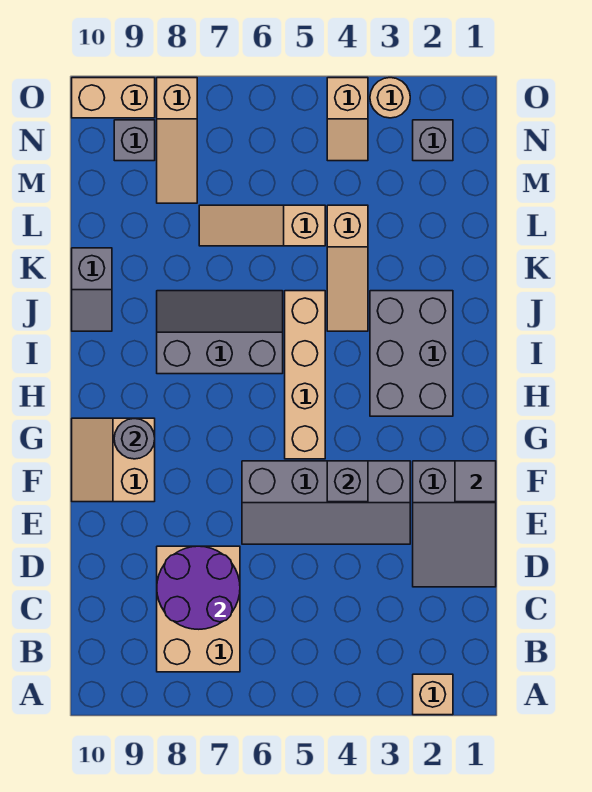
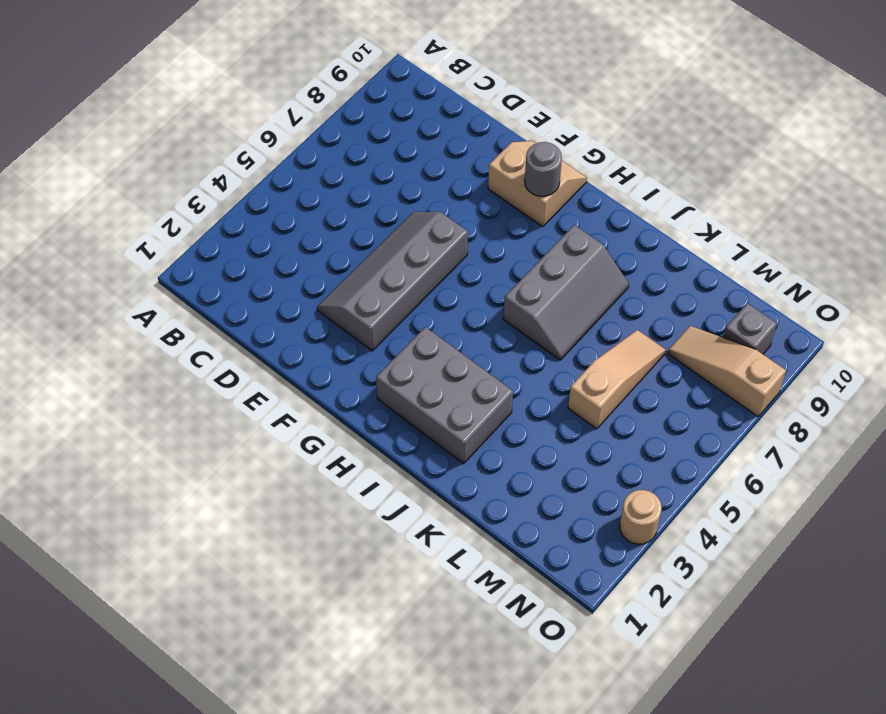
none -> tan brick A2 level 1
none -> tan brick B7:D8 level 1
none -> grey slope D1:F2 level 1 top F

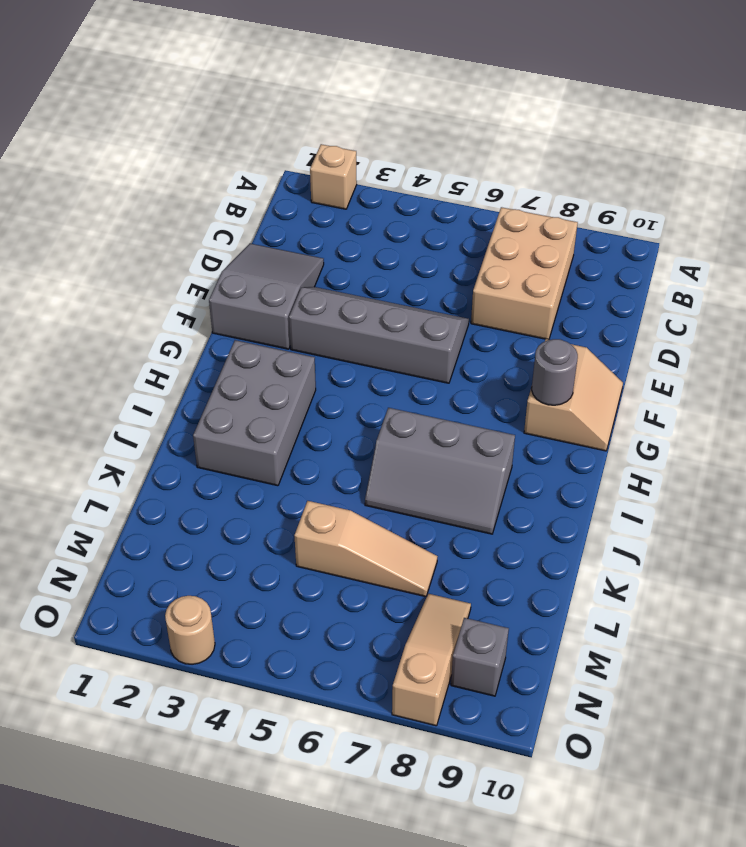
none -> tan brick G5:J5 level 1
none -> tan slope J4:L4 level 1 top L
none -> grey slope J10:K10 level 1 top K

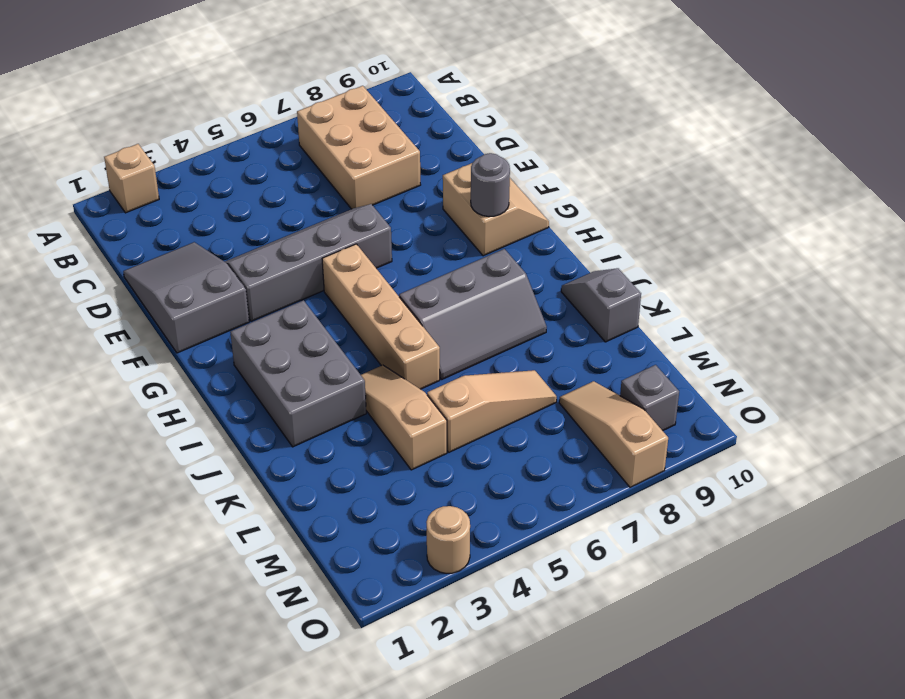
none -> grey brick N2 level 1
none -> tan slope N4:O4 level 1 top O
none -> tan brick O9:O10 level 1

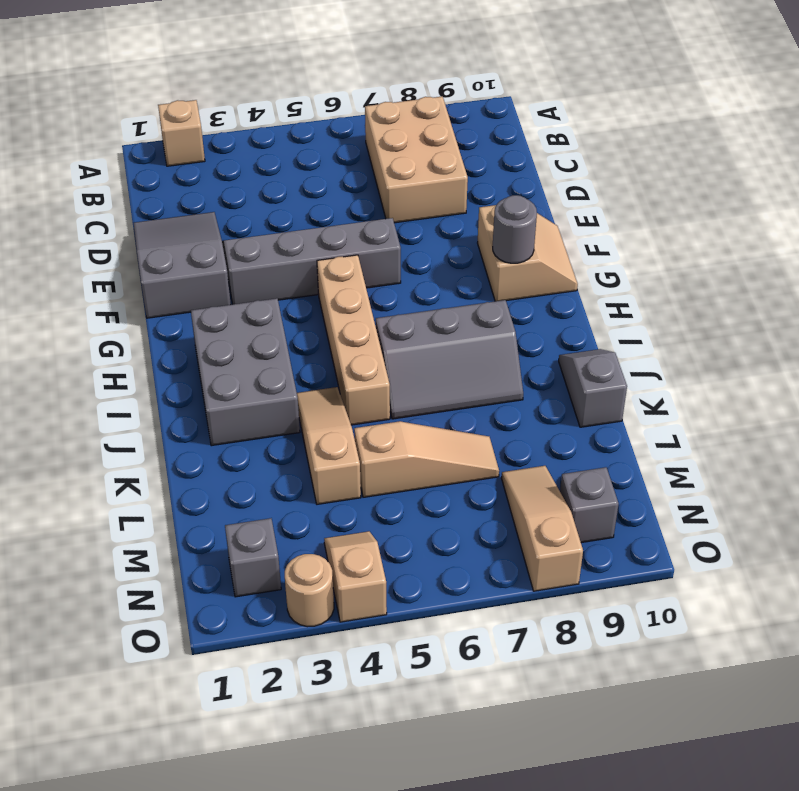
none -> tan brick O9:O10 level 1
none -> purple round brick C7:D8 level 2
none -> grey tile F1 level 2

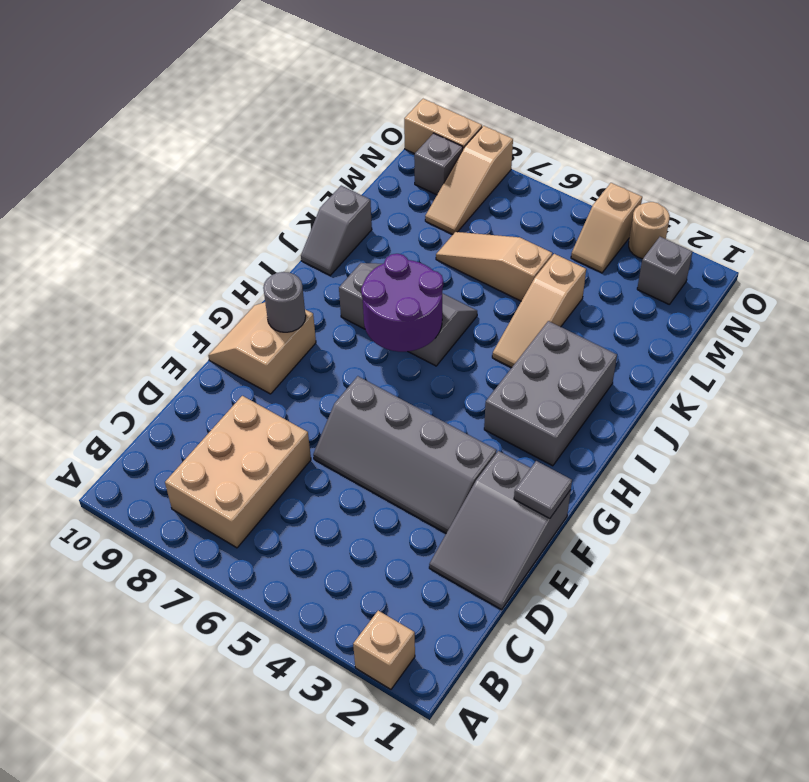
purple round brick H6:I7 level 2 -> purple round brick C7:D8 level 2
none -> tan brick G5:J5 level 1
none -> grey brick F4 level 2

